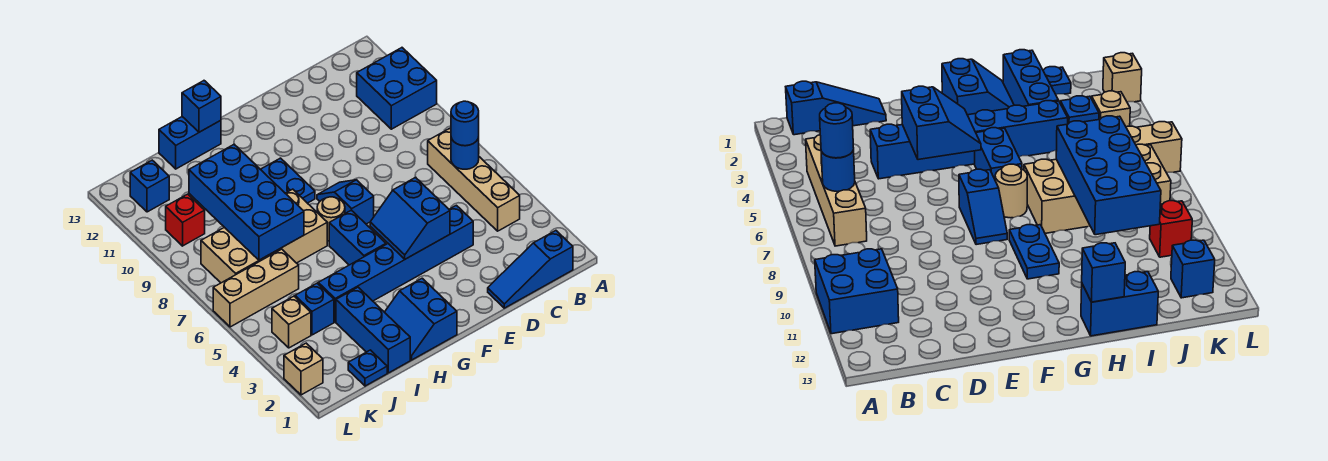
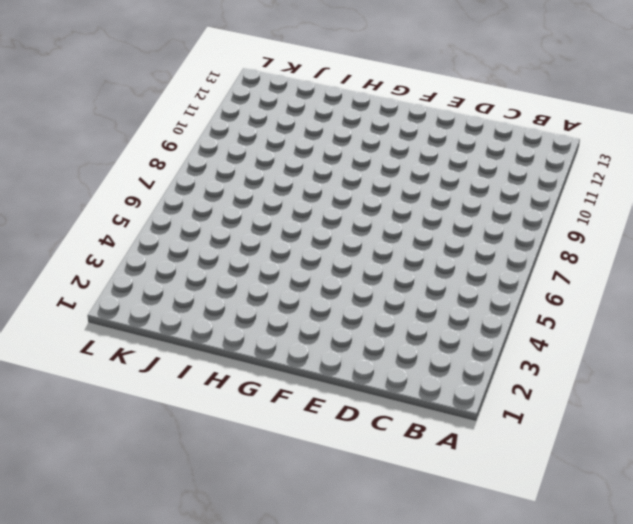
none -> blue brick A10:B11 level 1
none -> blue slope B1:D1 level 1 top B
none -> tan brick B4:B7 level 1

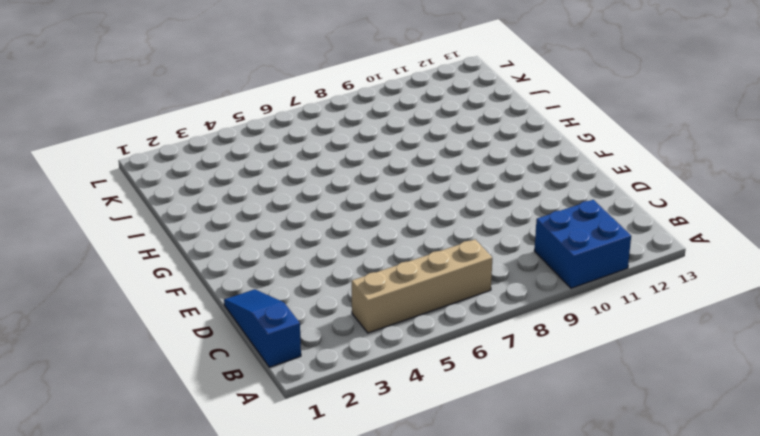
none -> blue brick D4:I4 level 1
none -> blue slope F7:F8 level 1 top 7
none -> blue slope G1:H2 level 1 top G

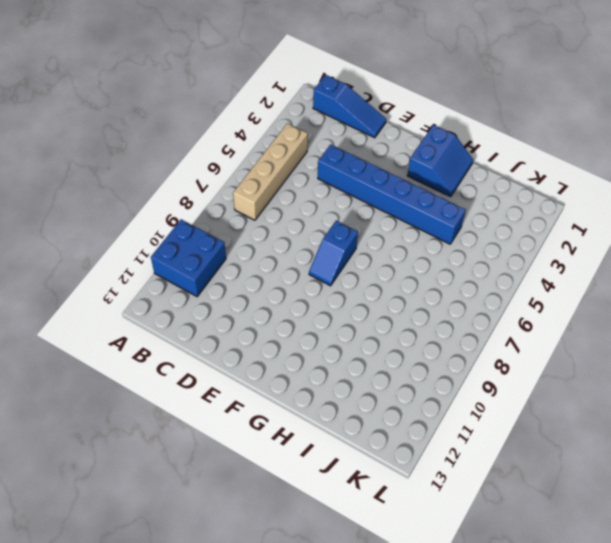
none -> blue brick G5:G6 level 1
none -> tan round brick G7 level 1
none -> blue plate G9:G10 level 1

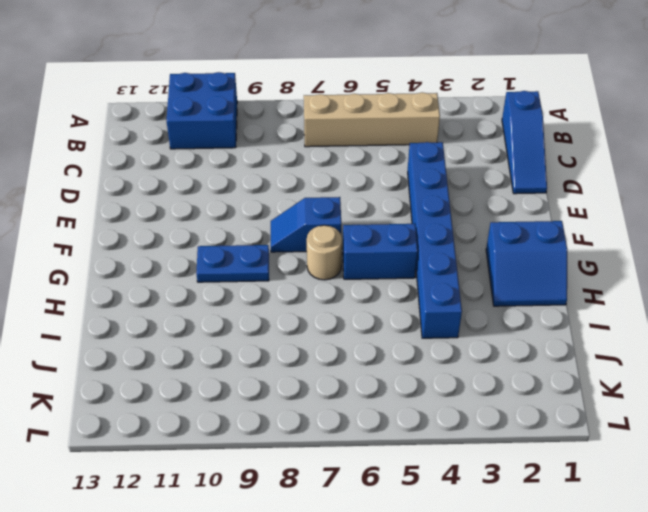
none -> tan brick H7:K8 level 1
none -> blue brick H13:I13 level 1
none -> blue brick I1:I3 level 1

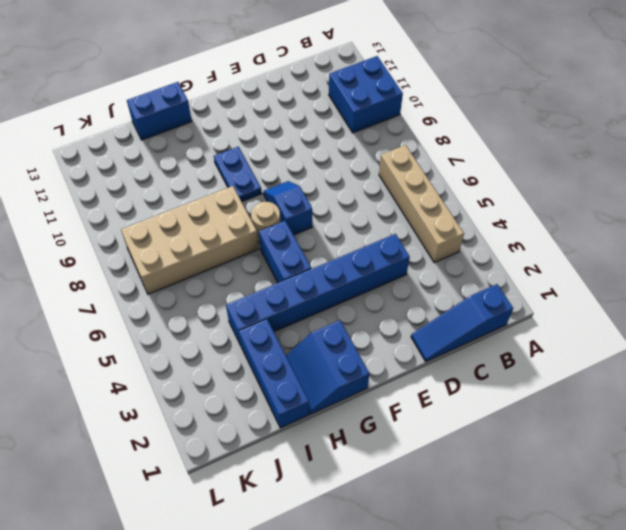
none -> blue plate J1 level 1
none -> blue brick J4 level 1
none -> tan brick J6:L6 level 1

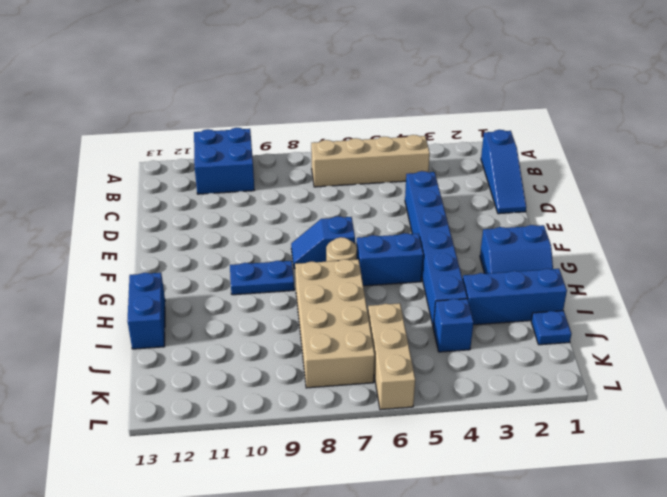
none -> tan brick K4 level 1
none -> red brick K10 level 1
none -> blue brick K12 level 1

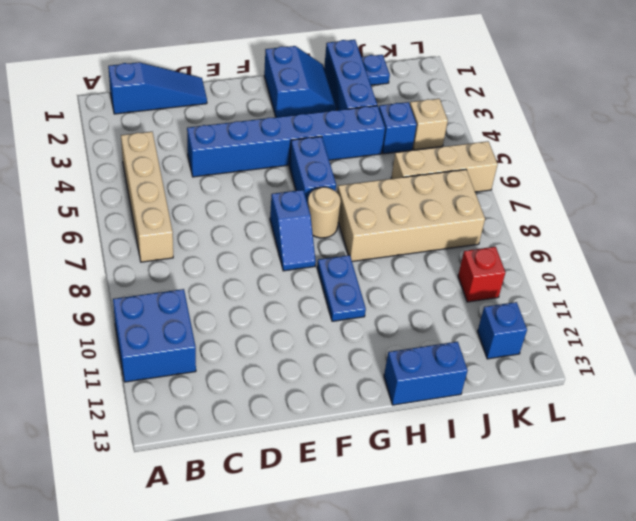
none -> tan brick L2 level 1
none -> blue round brick B6 level 2
none -> blue slope E4:F5 level 2 top E

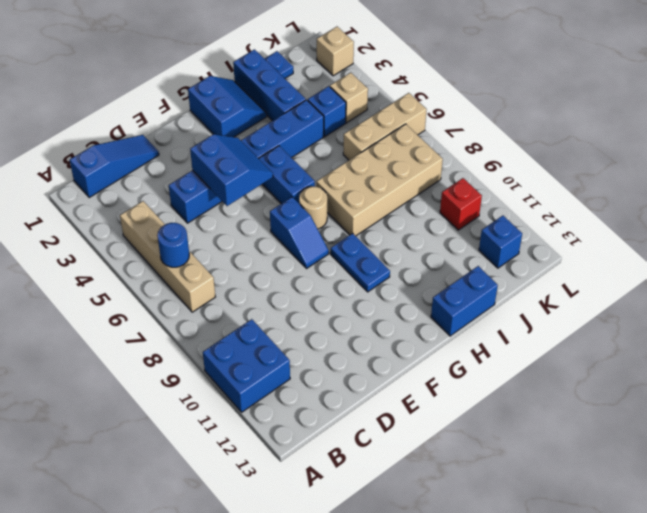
none -> blue brick H13 level 2
none -> blue brick I7:J10 level 2
none -> blue round brick B6 level 3

